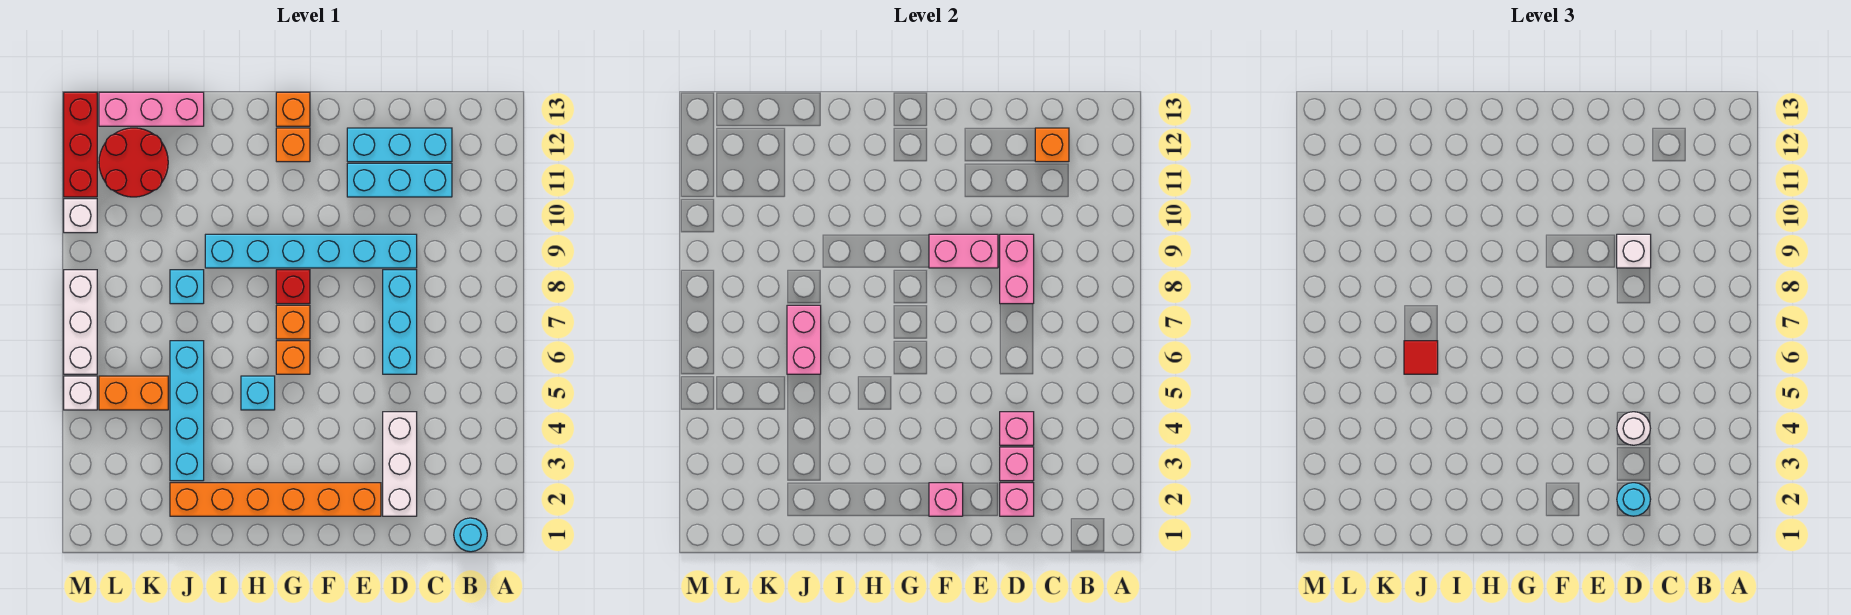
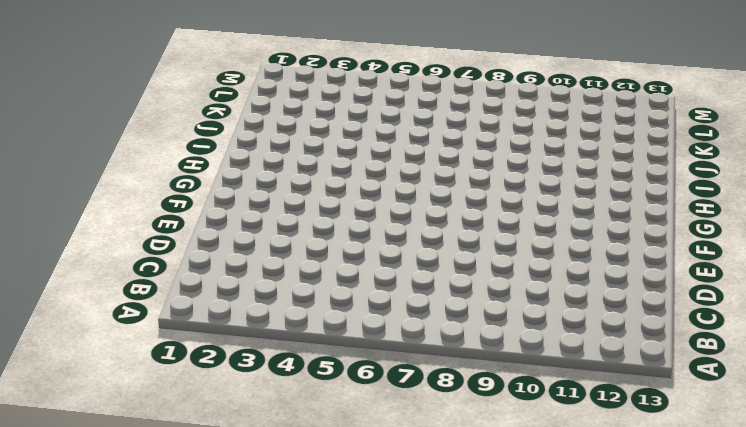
none -> cyan round brick B1 level 1
none -> cyan brick C11:E11 level 1
none -> cyan brick C12:E12 level 1
none -> white brick D2:D4 level 1

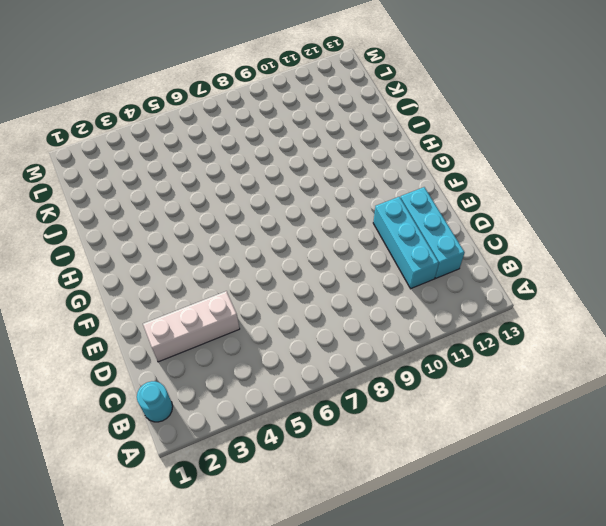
none -> cyan brick D6:D8 level 1
none -> cyan brick D9:I9 level 1
none -> orange brick E2:J2 level 1
none -> orange brick G6 level 1

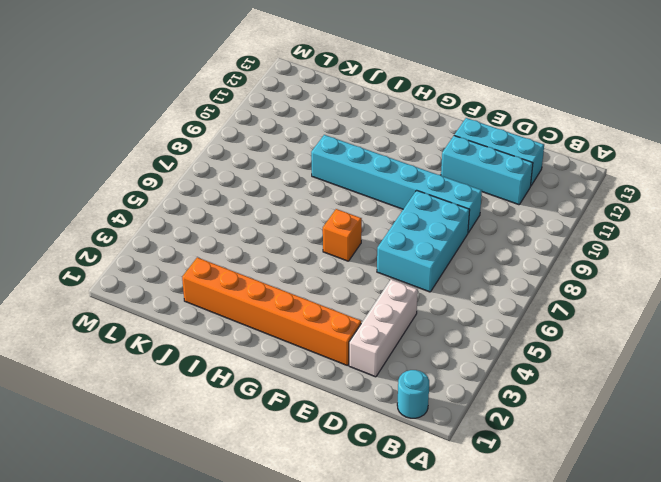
cyan brick D6:E8 level 1 -> cyan brick D6:D8 level 1
none -> orange brick G7 level 1
none -> red brick G8 level 1
none -> orange brick G12 level 1
none -> orange brick G13 level 1

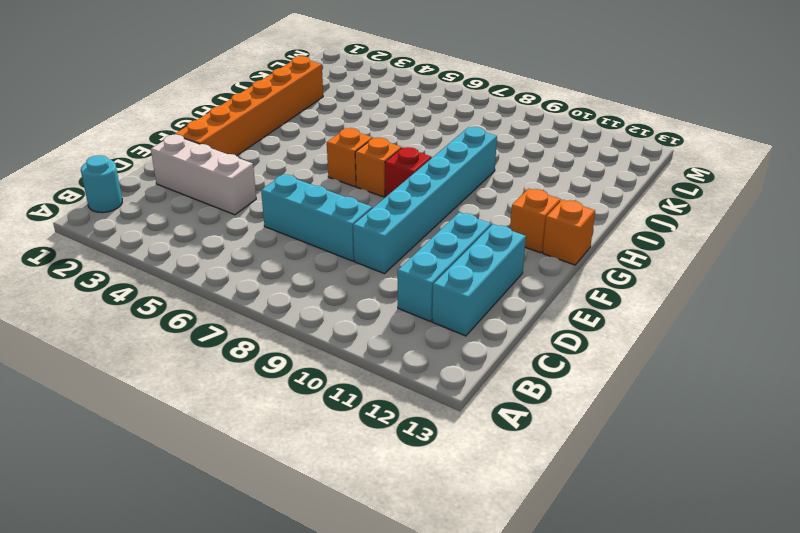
none -> cyan brick H5 level 1
none -> cyan brick J3:J6 level 1
none -> cyan brick J8 level 1
none -> pink brick J13:L13 level 1

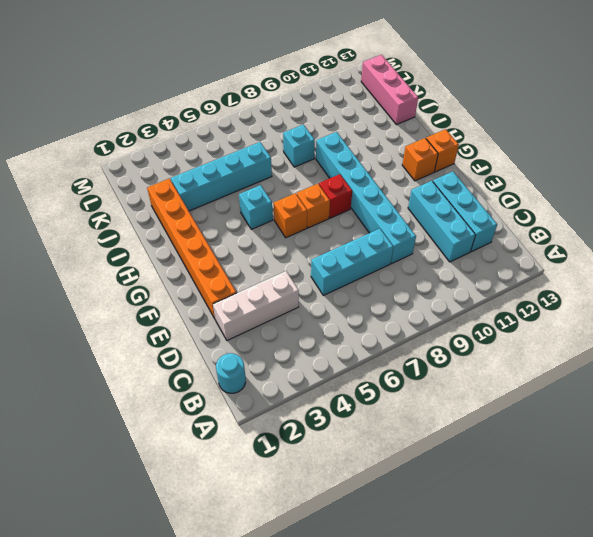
none -> orange brick K5:L5 level 1
none -> red round brick K11:L12 level 1
none -> white brick M5 level 1
none -> white brick M6:M8 level 1

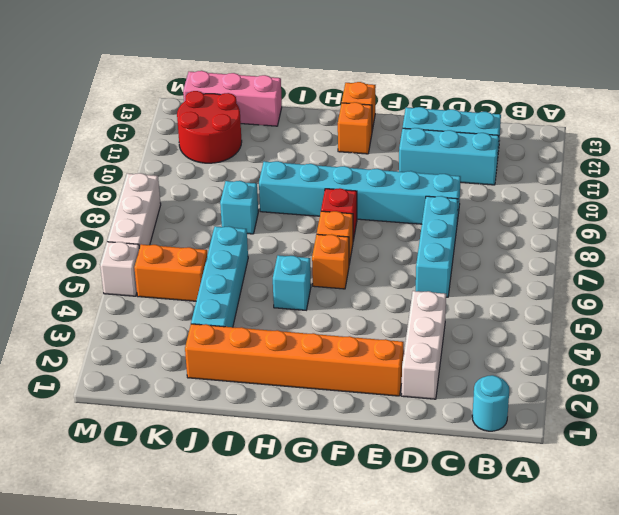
none -> white brick M10 level 1
none -> red brick M11:M13 level 1
none -> orange brick C12 level 2
none -> pink brick D2 level 2

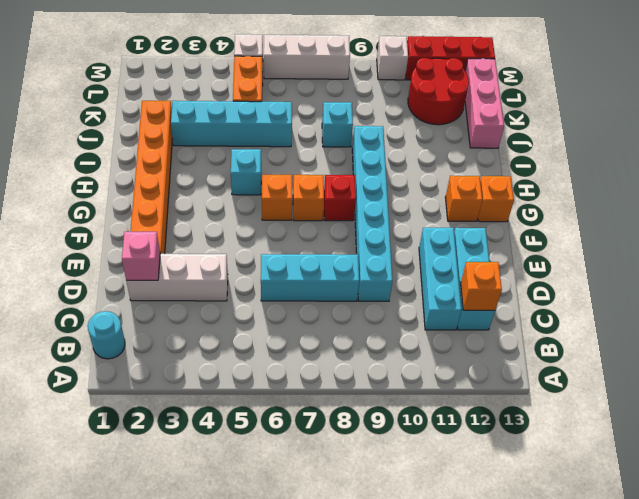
none -> pink brick D3 level 2
none -> pink brick D4 level 2
none -> pink brick D8:D9 level 2
none -> pink brick E9:F9 level 2

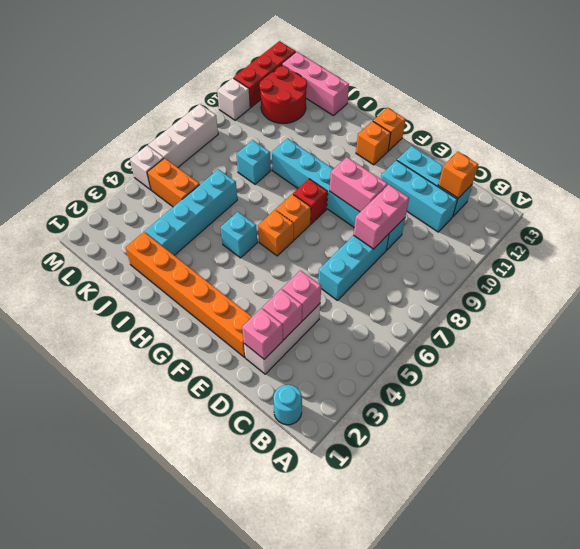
none -> pink brick F2 level 2
none -> pink brick J6:J7 level 2
none -> cyan round brick D2 level 3
none -> white round brick D4 level 3

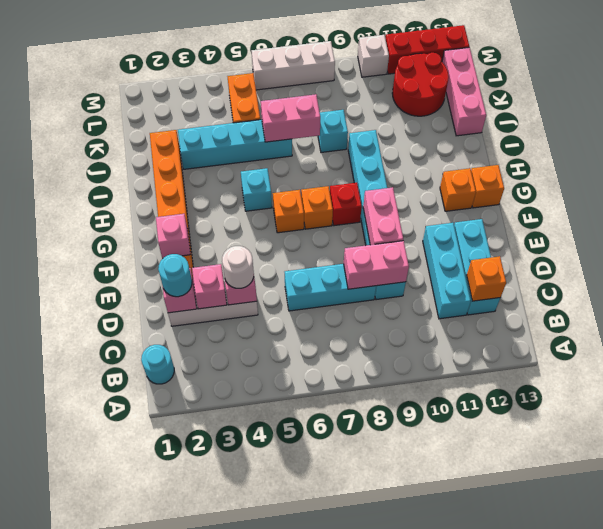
none -> white brick M5 level 1
none -> white brick D9 level 3
none -> red tile J6 level 3

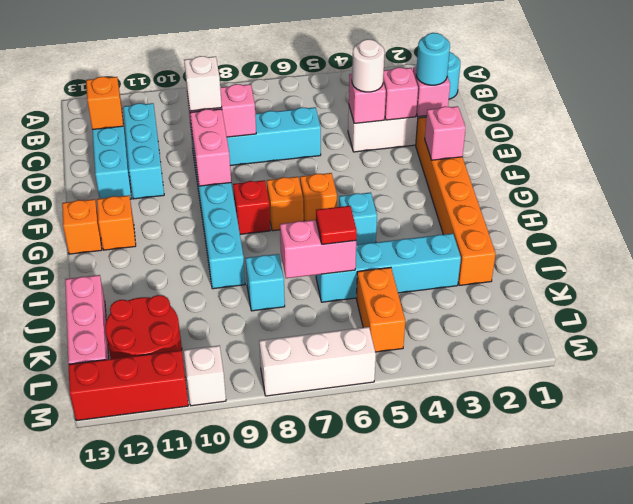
none -> white brick M5 level 1

